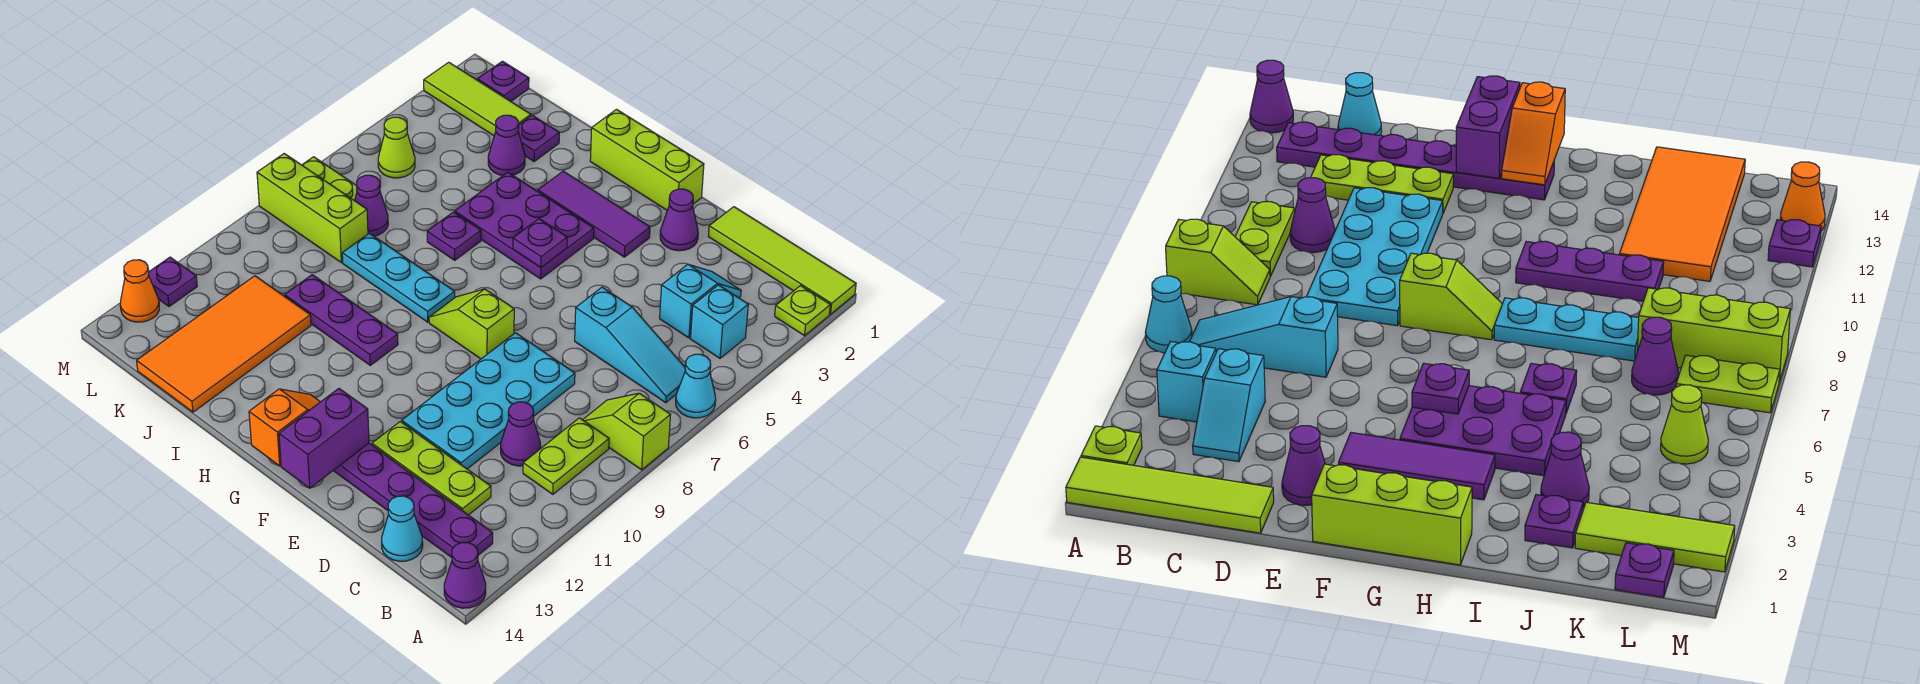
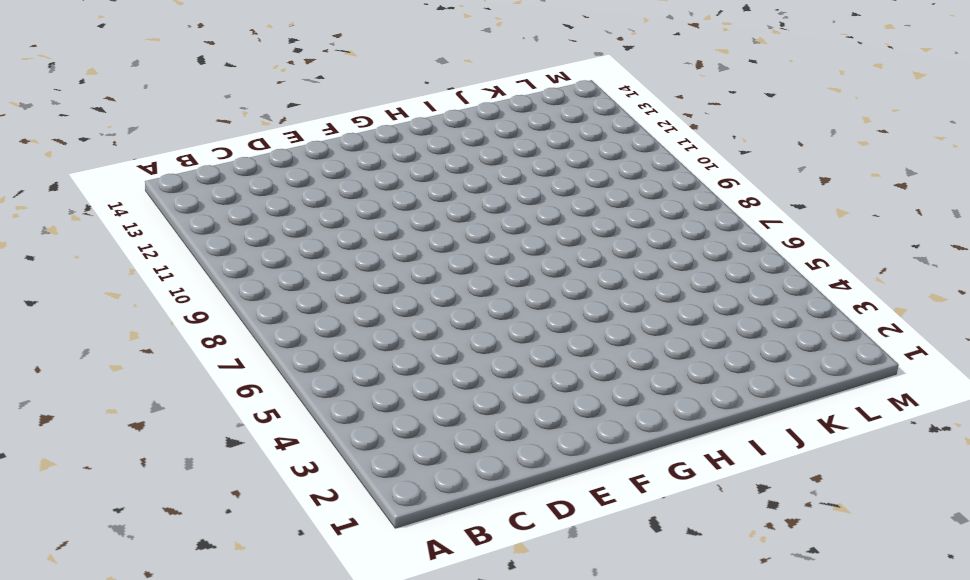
none -> lime tile A1:D1 level 1
none -> lime plate A2 level 1
none -> cyan cone A6 level 1
none -> lime slope A8:B8 level 1 top A

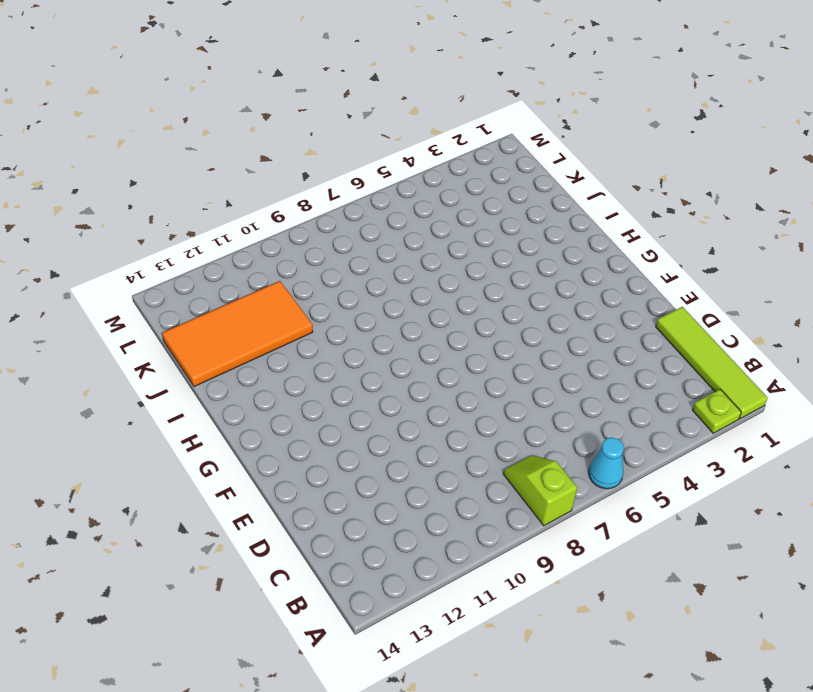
none -> purple cone A14 level 1
none -> cyan brick B4 level 1
none -> cyan slope B6:D6 level 1 top D
none -> lime plate B9:B10 level 1

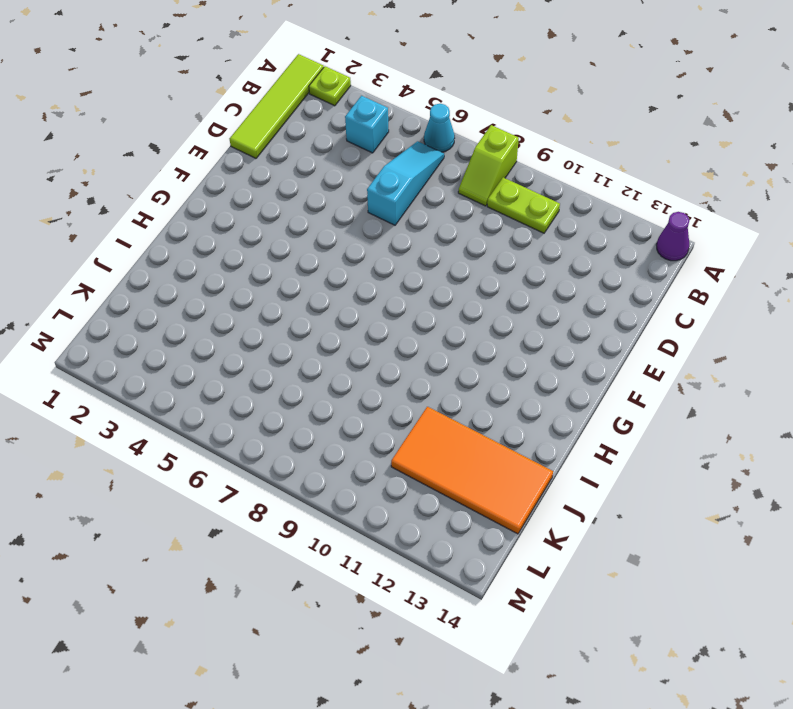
none -> purple plate B13:G13 level 1
none -> cyan slope C3:C4 level 1 top 4
none -> purple cone C10 level 1
none -> lime plate C12:E12 level 1

